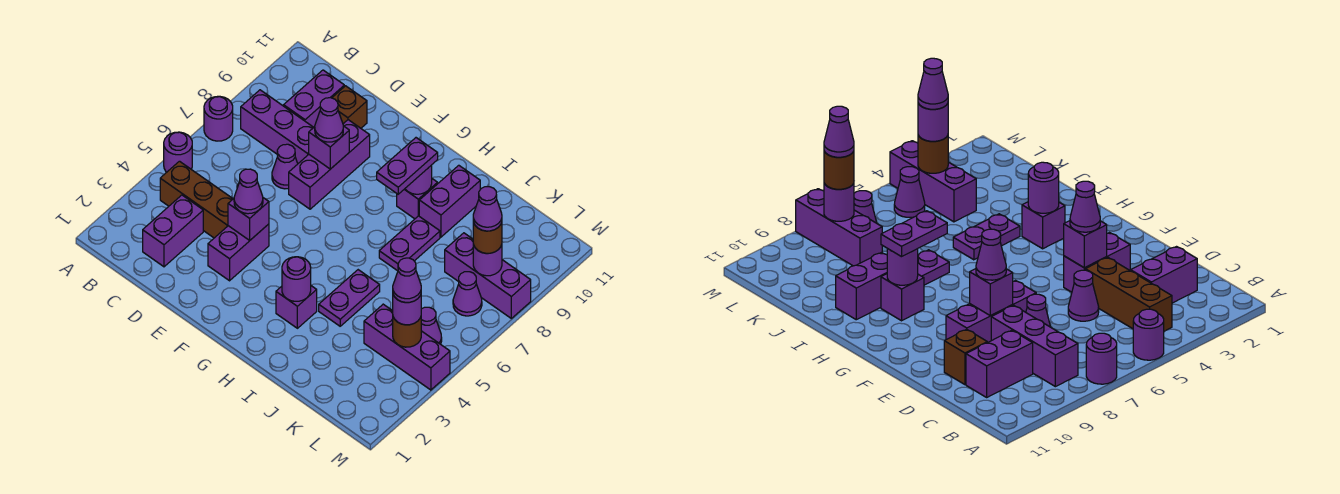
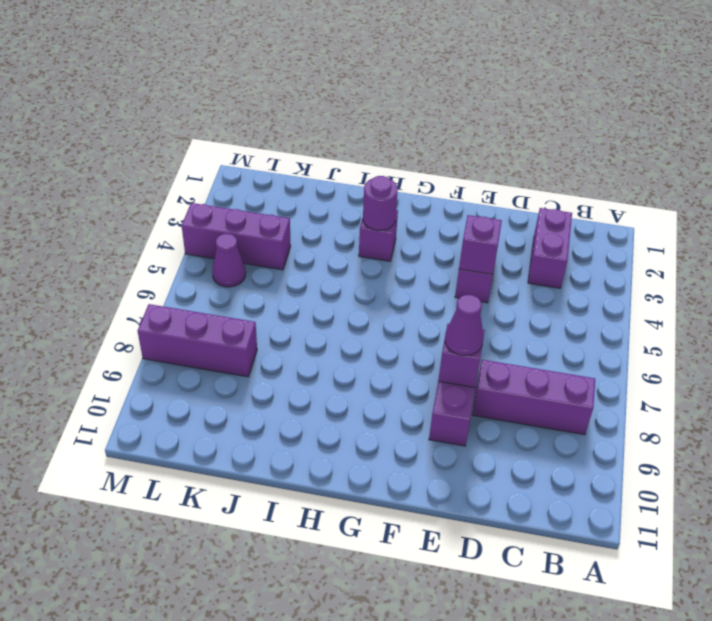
none -> purple round brick A5 level 1
none -> purple round brick A7 level 1
none -> brown brick B4:D4 level 1
none -> purple brick C9:C10 level 1

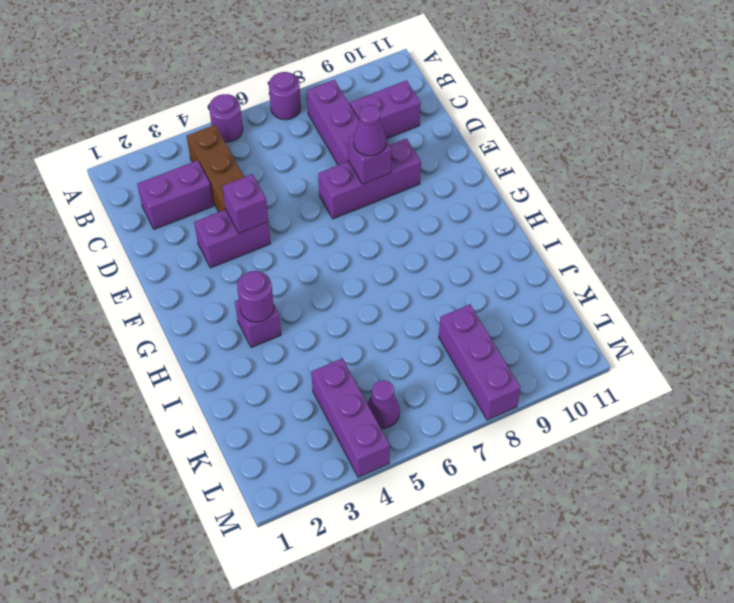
none -> purple cone D5 level 1
none -> purple cone D7 level 1
none -> brown brick D10 level 1
none -> purple brick H9 level 1

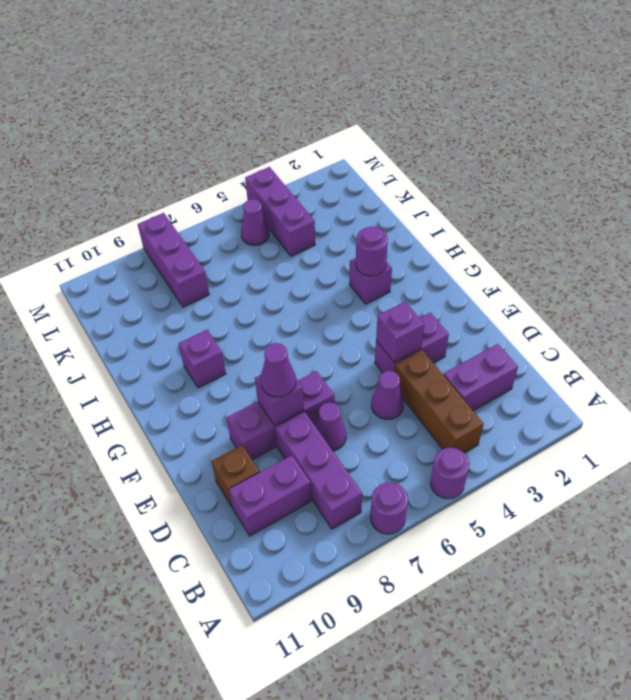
none -> purple plate I4:I5 level 1
none -> purple plate I7:I8 level 1
none -> purple brick I9:I10 level 1
none -> purple cone L7 level 1

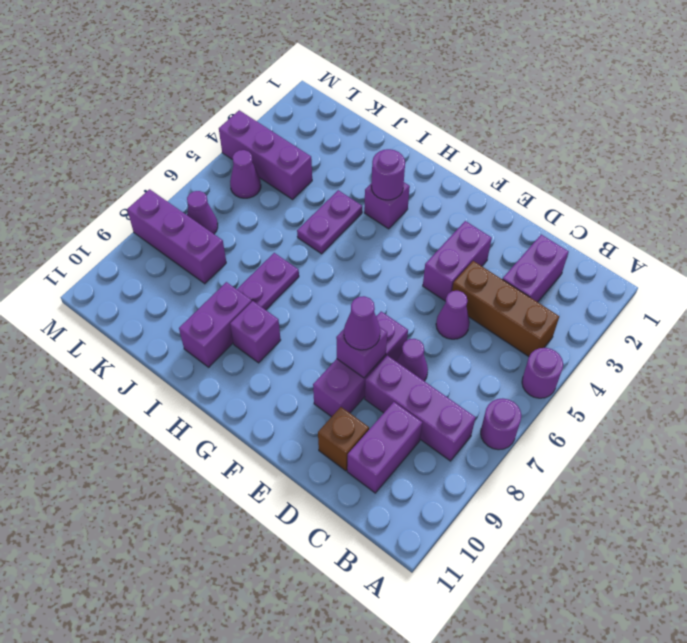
none -> purple brick E4 level 2
none -> purple round brick H9 level 2
none -> brown round brick L4 level 2
none -> purple round brick L8 level 2

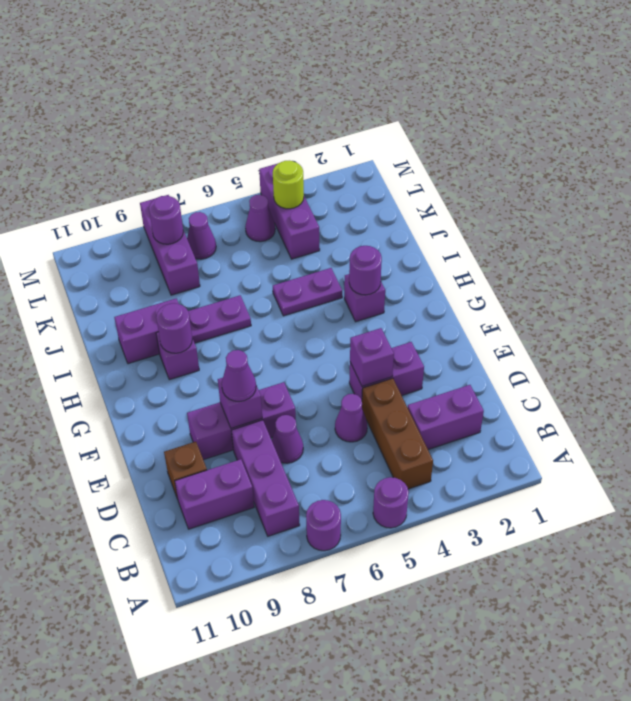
lime round brick L4 level 2 -> brown round brick L4 level 2
none -> purple cone E4 level 3
none -> purple plate H8:H9 level 3
none -> purple round brick L4 level 3
none -> brown round brick L8 level 3

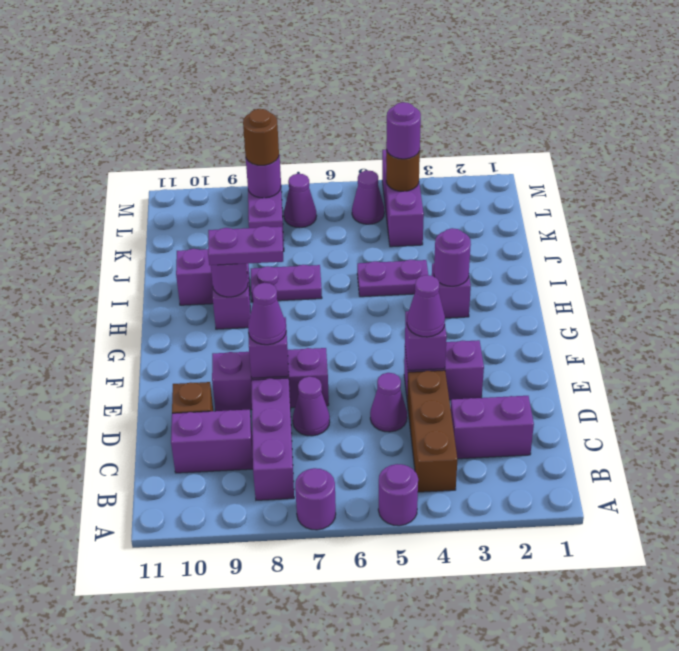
none -> purple cone L4 level 4
none -> purple cone L8 level 4

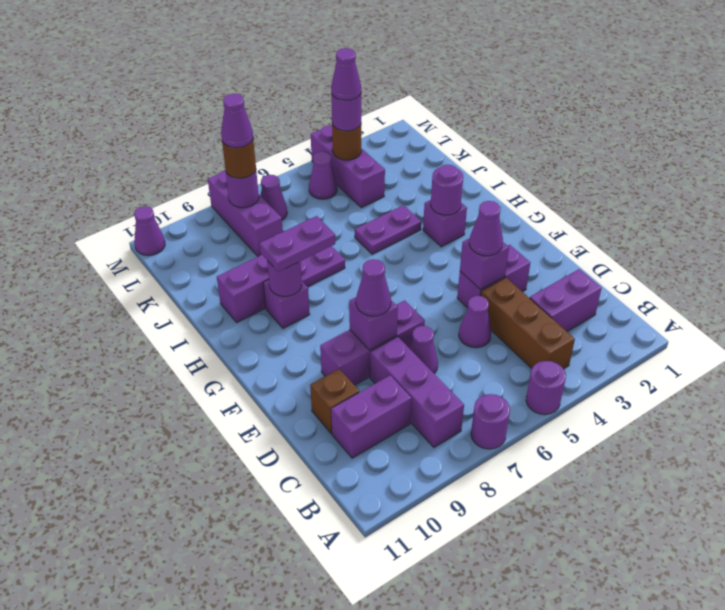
purple cone M11 level 1 -> none

